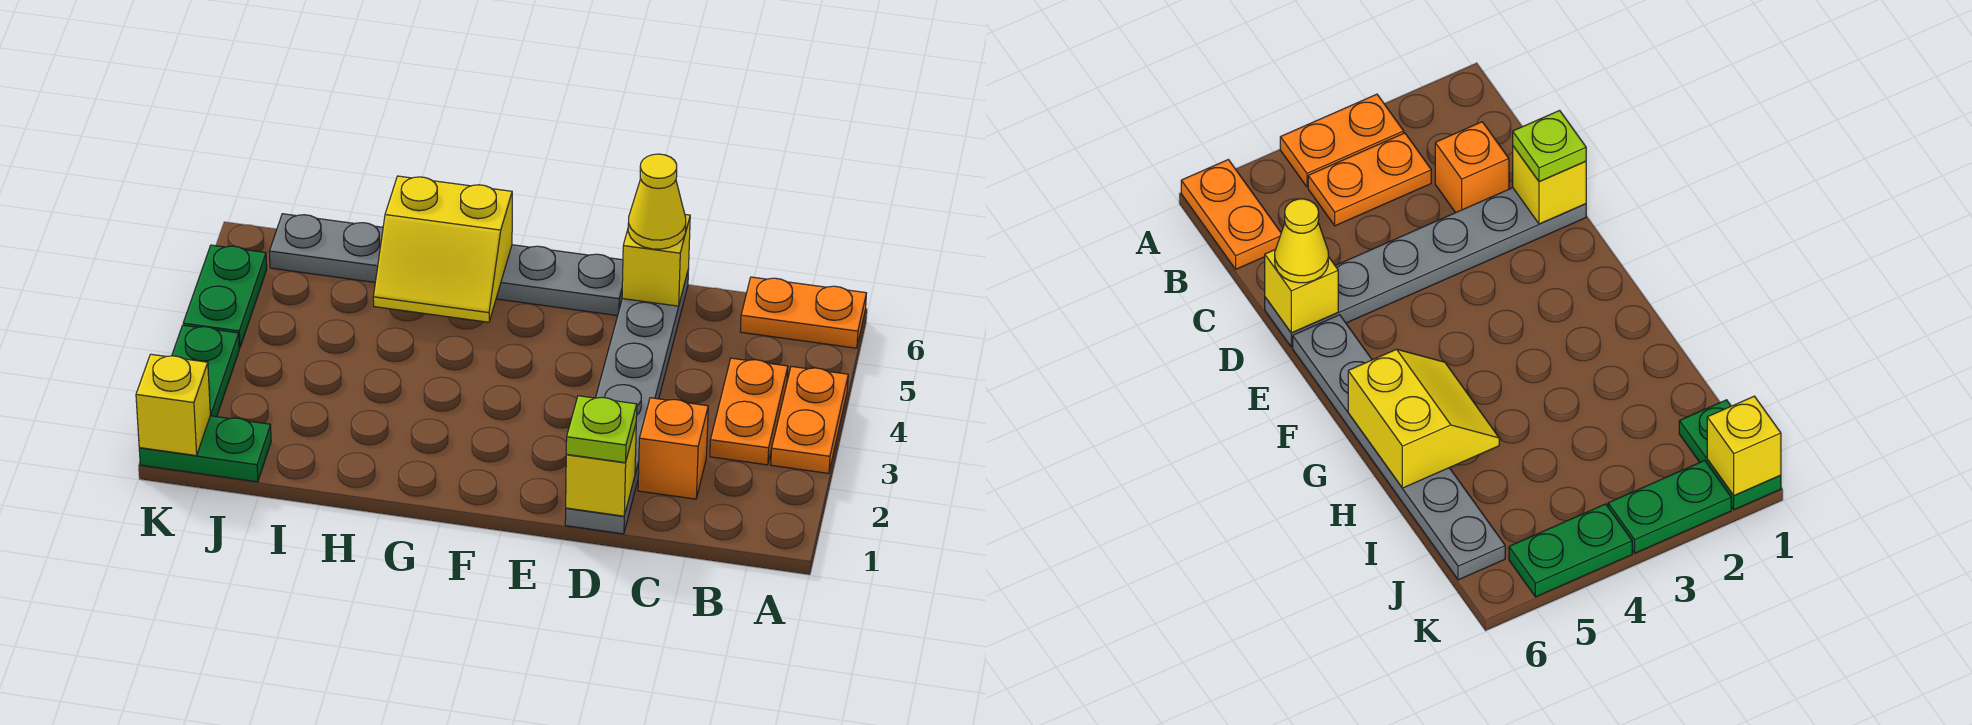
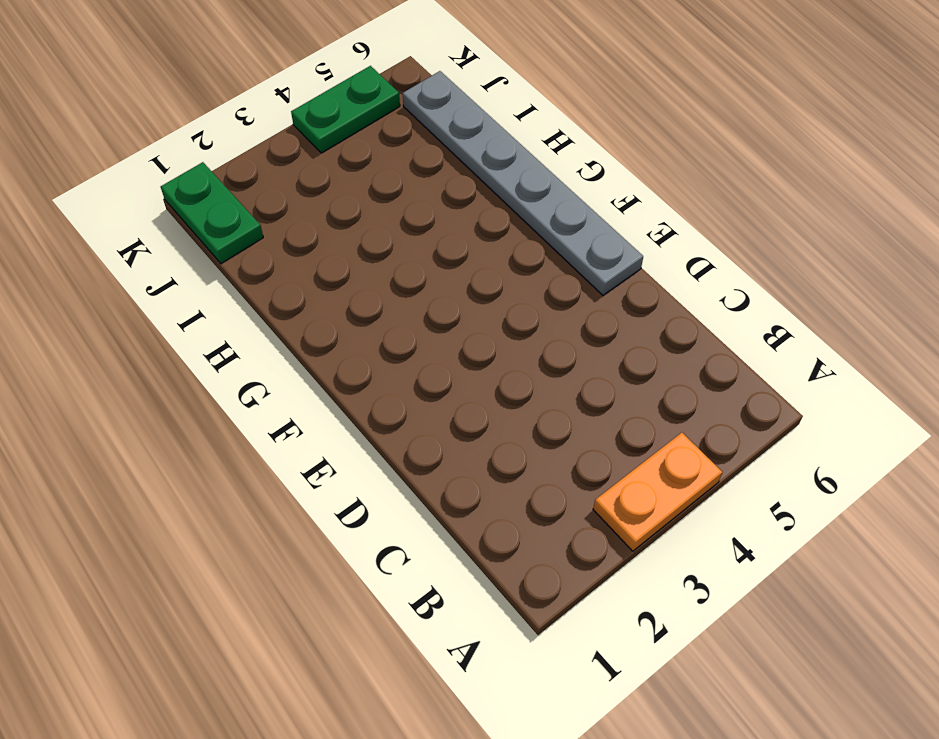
none -> orange plate A6:B6 level 1
none -> orange plate B3:B4 level 1
none -> orange brick C2 level 1

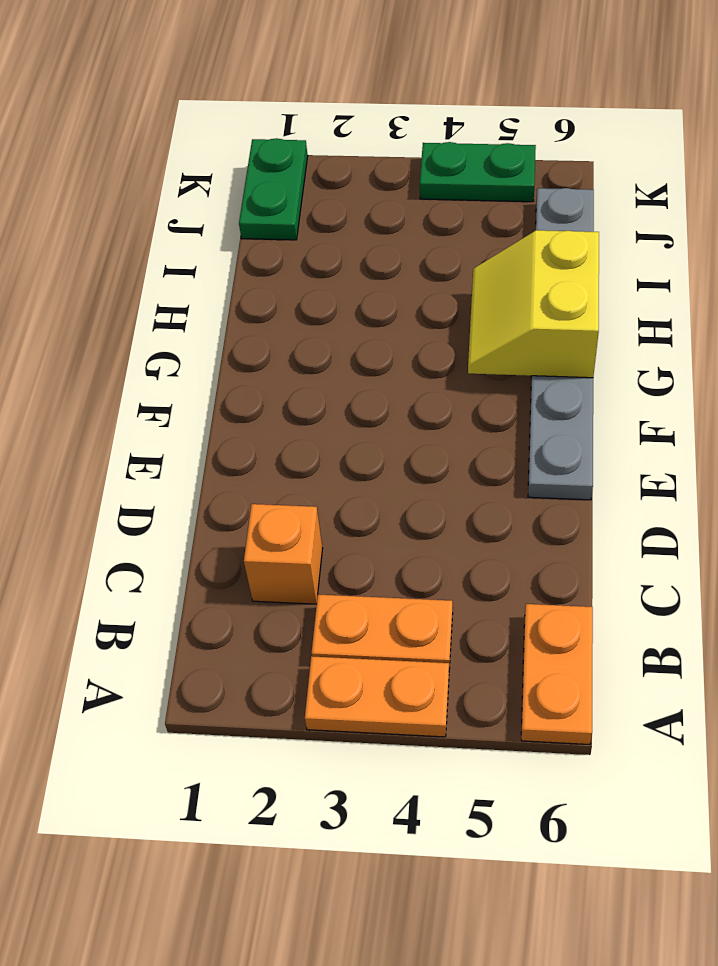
none -> grey plate D1:D6 level 1
none -> green plate K2:K3 level 1
none -> yellow brick D1 level 2

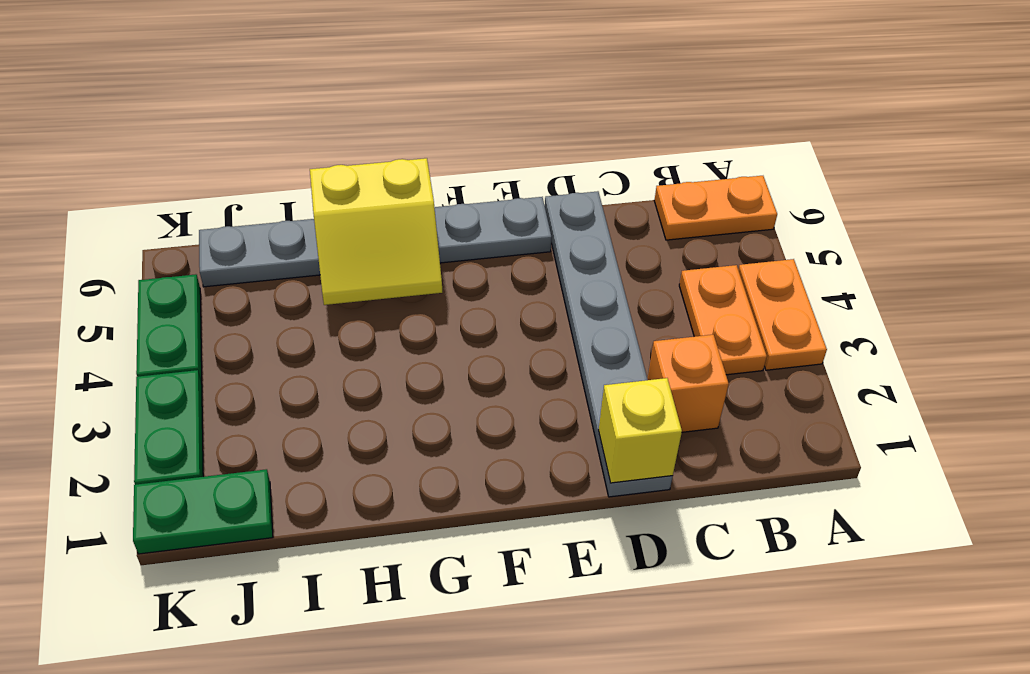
none -> yellow brick D6 level 2
none -> yellow brick K1 level 2
none -> lime plate D1 level 3

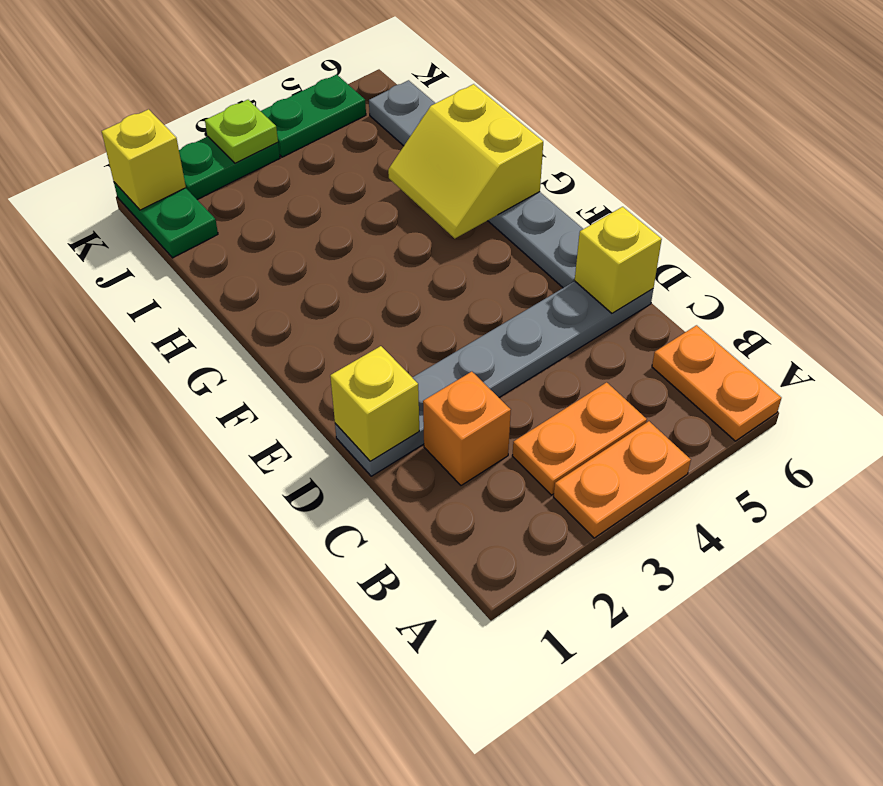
lime plate K3 level 2 -> lime plate D1 level 3
none -> yellow cone D6 level 3

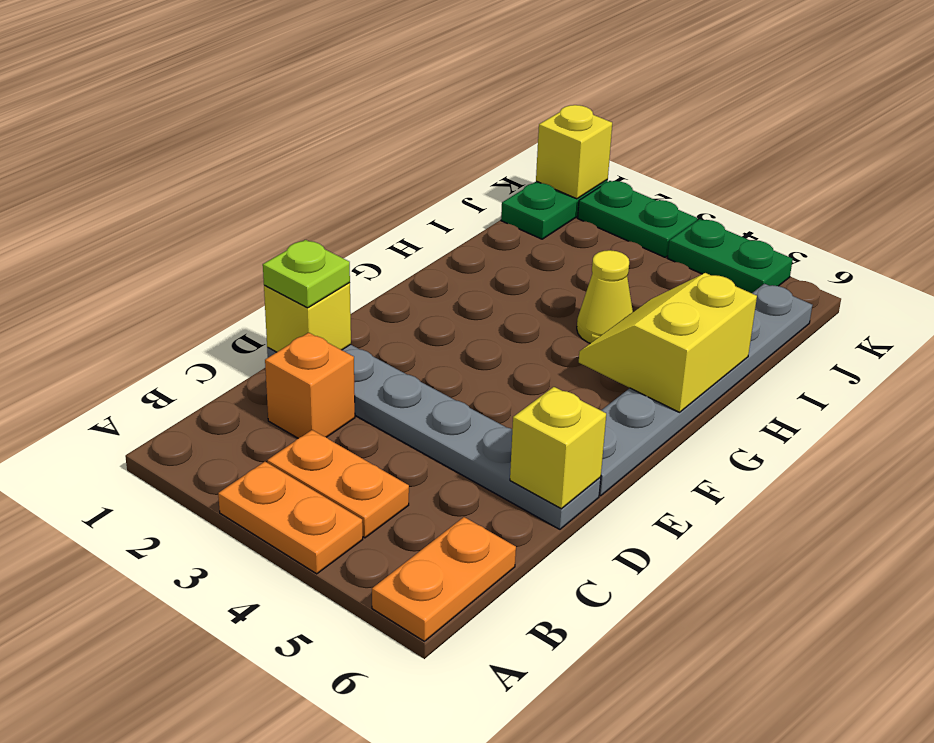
yellow cone H4 level 1 -> yellow cone D6 level 3

